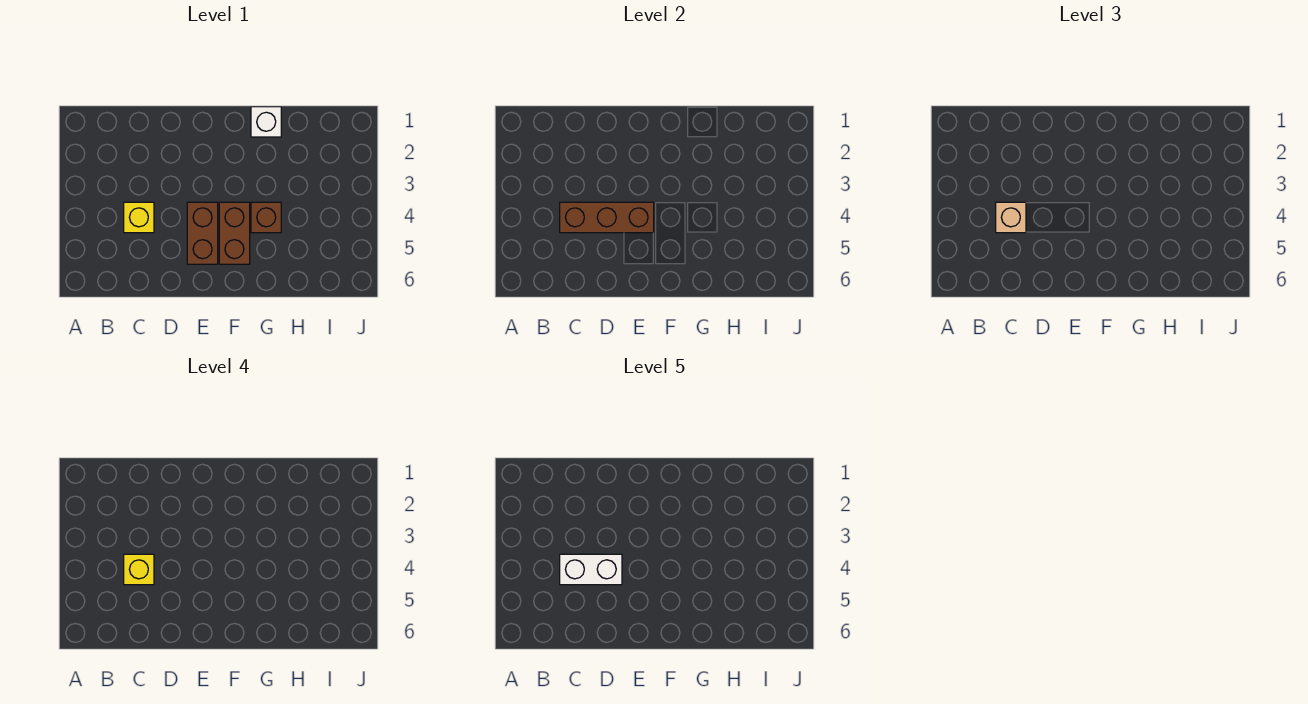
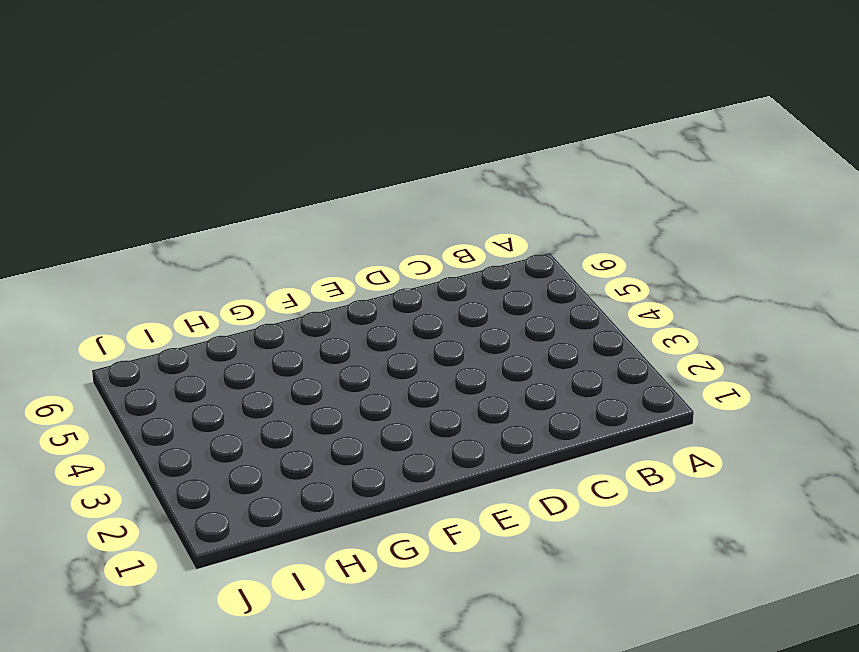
none -> yellow brick C4 level 1
none -> brown brick E4:E5 level 1

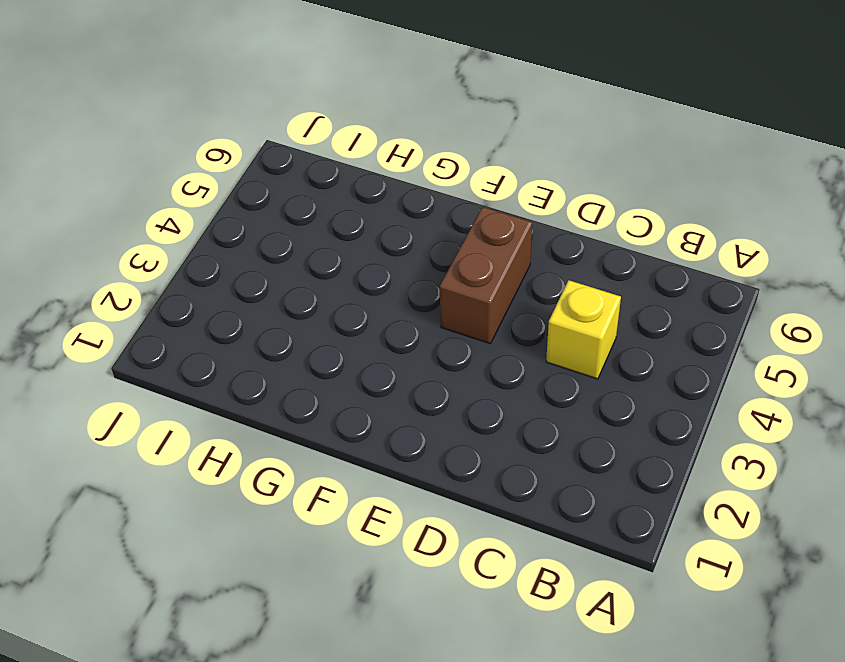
none -> brown brick F4:F5 level 1
none -> white brick G1 level 1

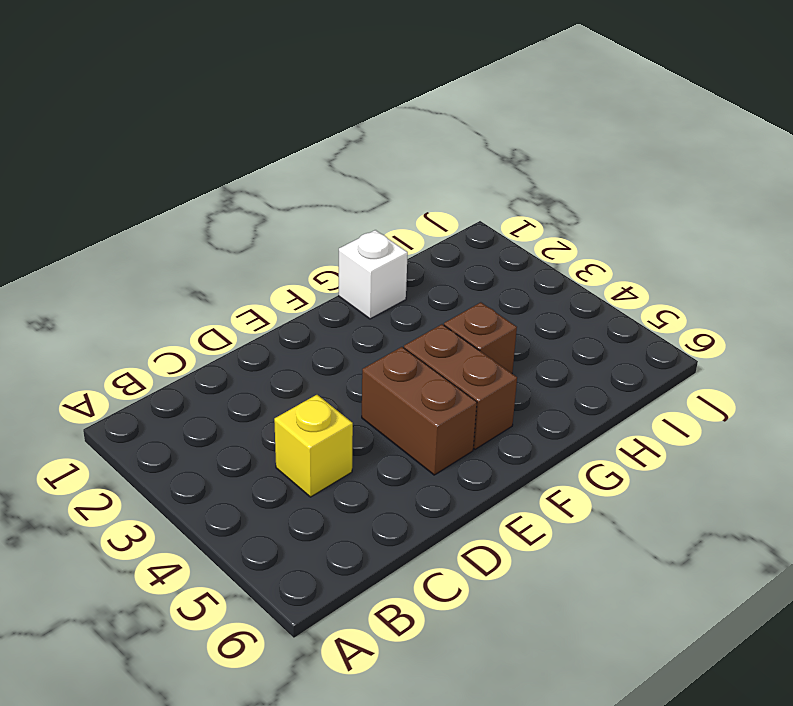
none -> brown brick C4:E4 level 2
none -> tan brick C4 level 3

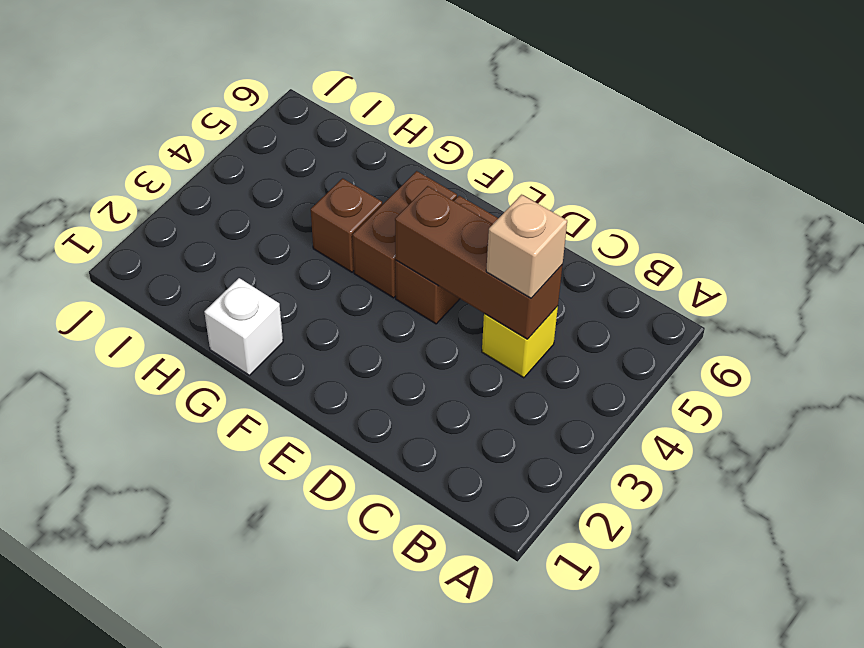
none -> yellow brick C4 level 4
none -> white brick C4:D4 level 5

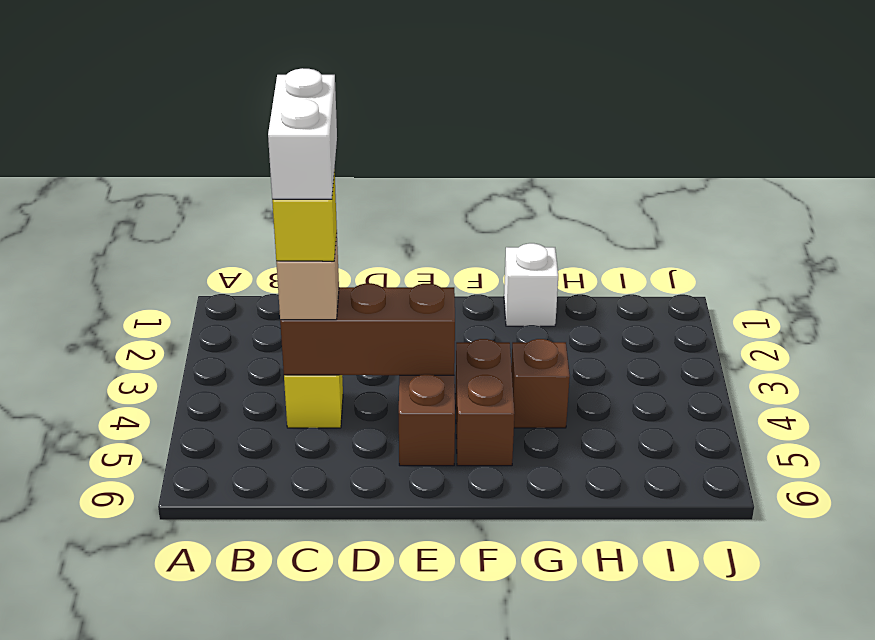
white brick C3:C4 level 5 -> white brick C4:D4 level 5

